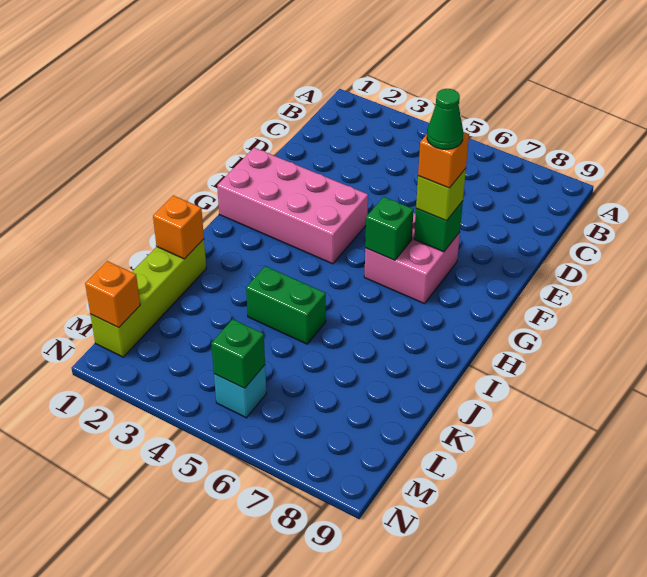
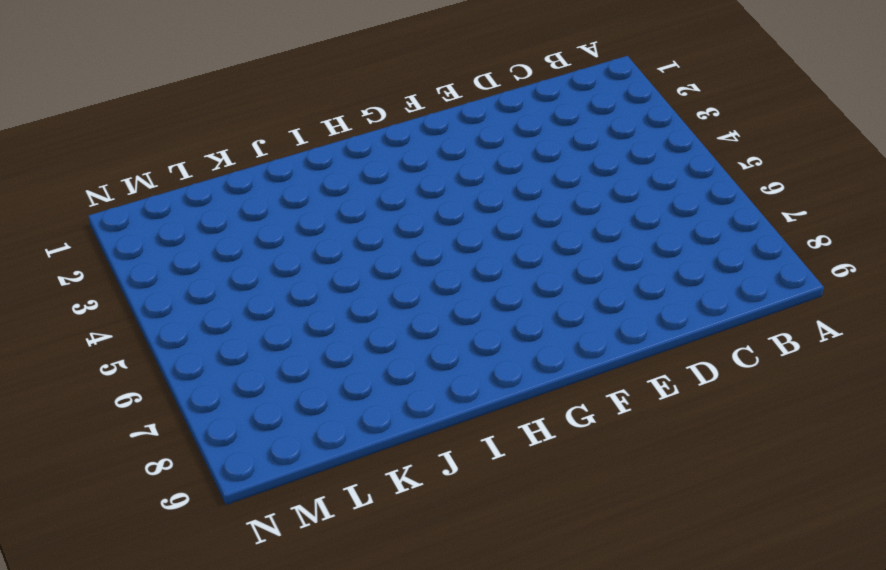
none -> pink brick F1:G4 level 1
none -> pink brick F6:G7 level 1
none -> lime brick J1:M1 level 1

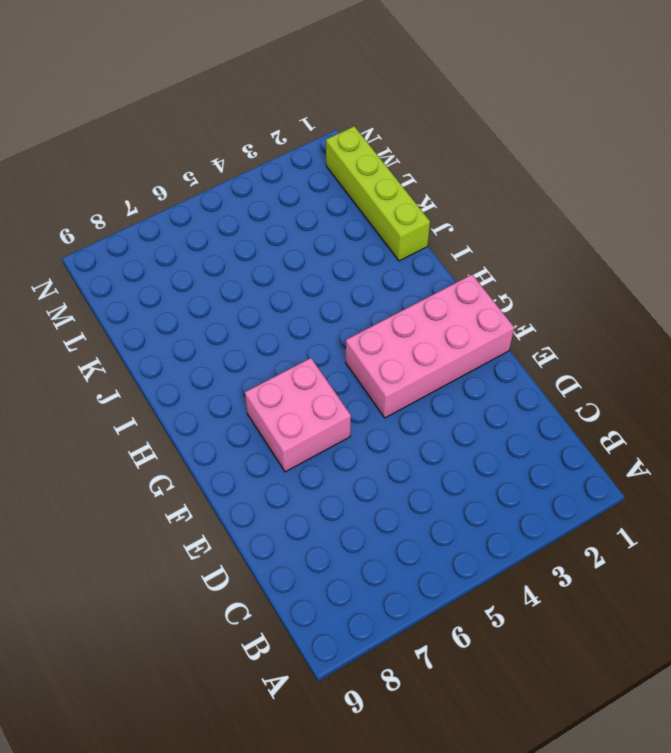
none -> green brick J4:J5 level 1
none -> cyan brick M5 level 1
none -> green brick F7 level 2

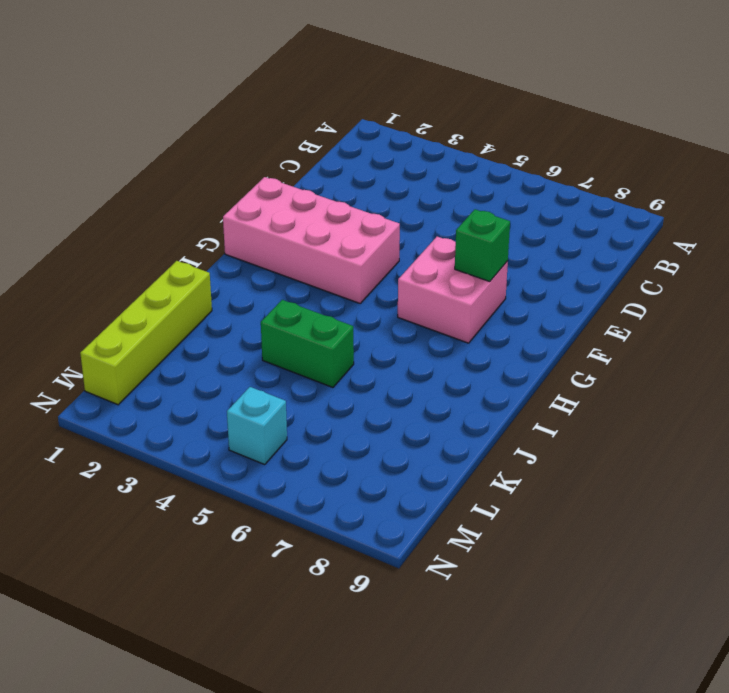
none -> green brick G6 level 2
none -> orange brick J1 level 2
none -> orange brick M1 level 2

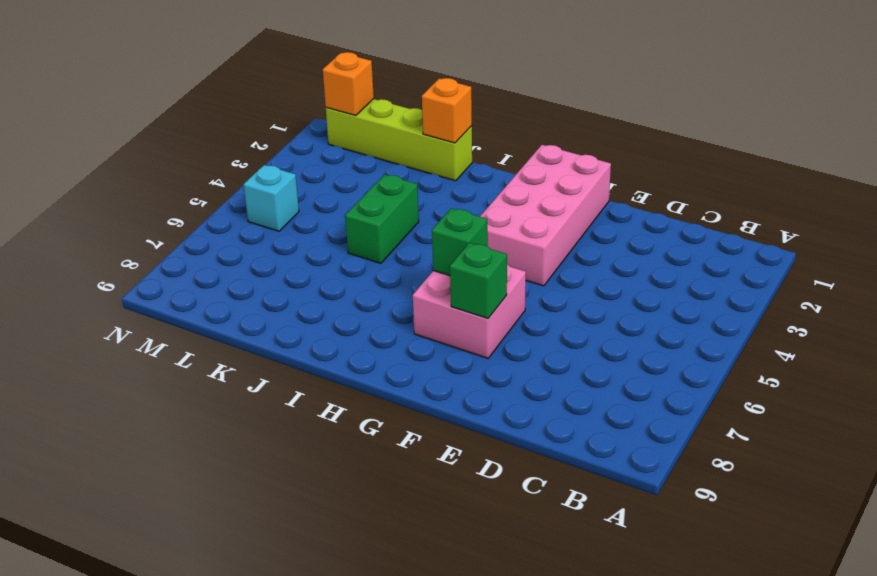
none -> green brick M5 level 2
none -> lime brick F7 level 3
none -> orange brick F7 level 4

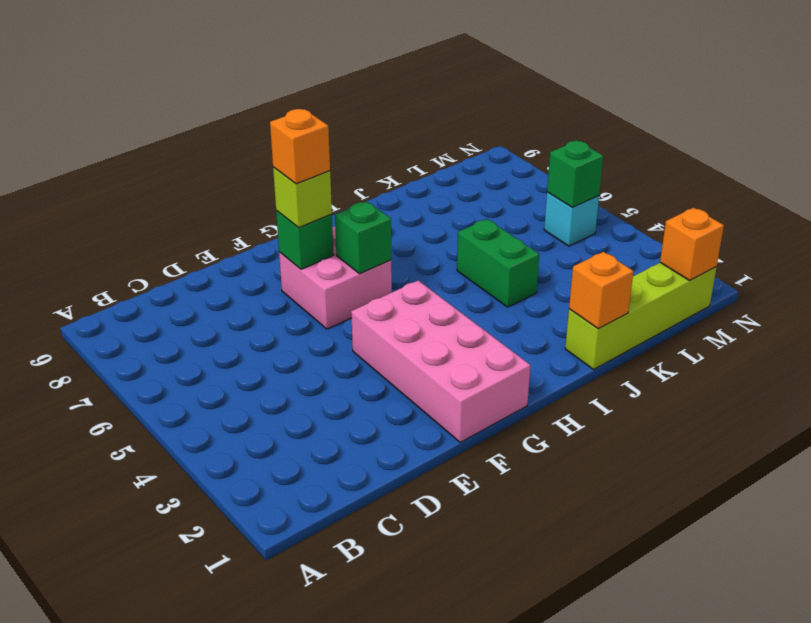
none -> green cone F7 level 5

